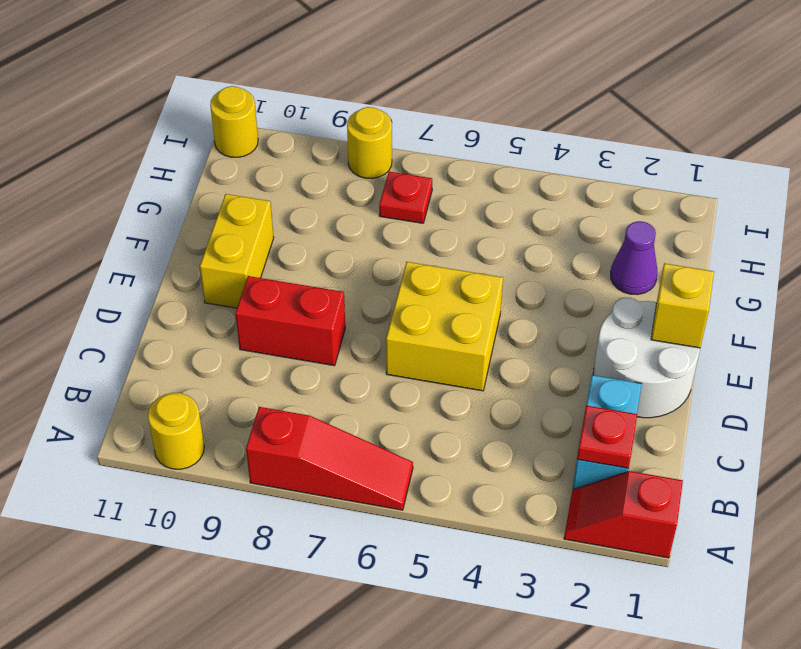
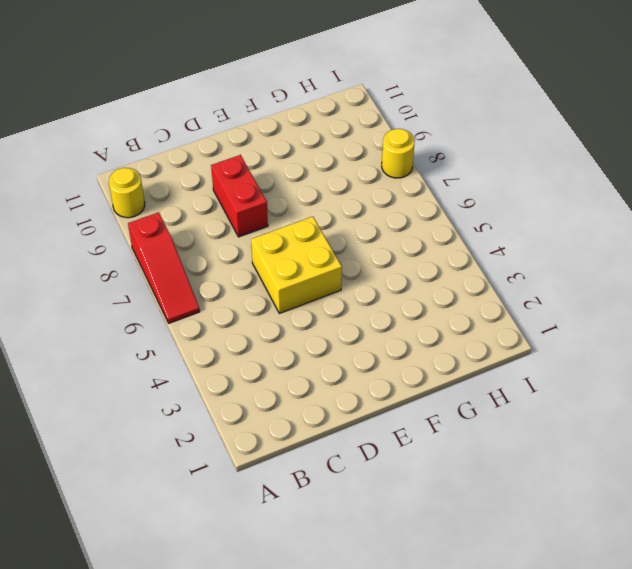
none -> red slope A1:A2 level 1 top 1
none -> cyan brick B2:C2 level 1
none -> white round brick D1:E2 level 1

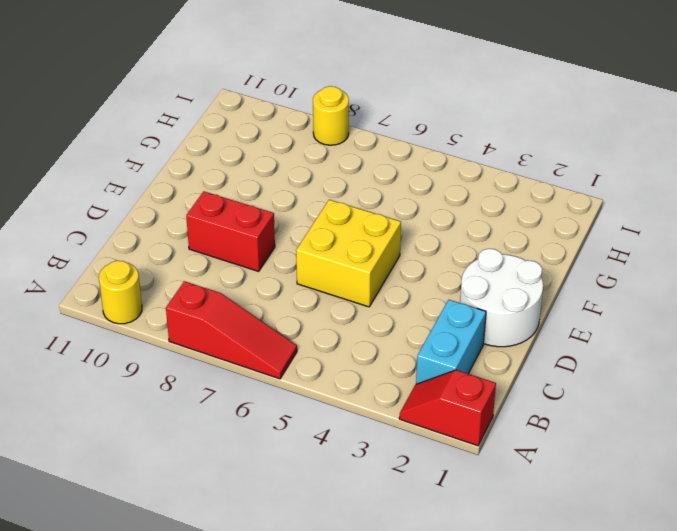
none -> yellow brick E10:F10 level 1
none -> purple cone G2 level 1
none -> red plate H7 level 1

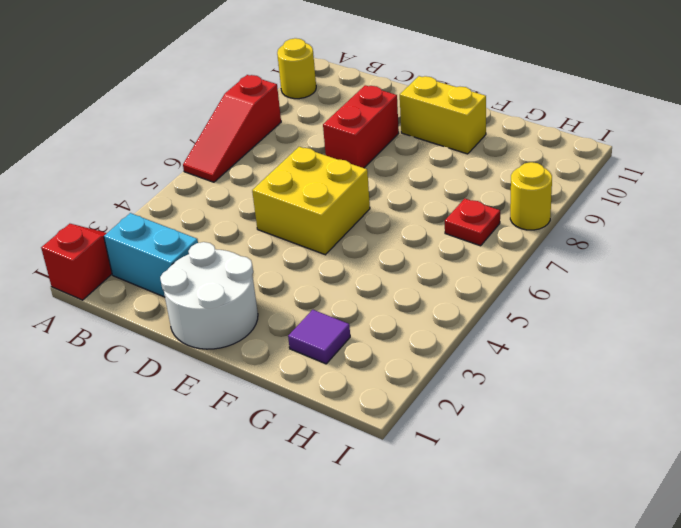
purple tile G2 level 1 -> purple cone G2 level 1
none -> yellow round brick I11 level 1
none -> red plate B2 level 2
none -> yellow brick E1 level 2

